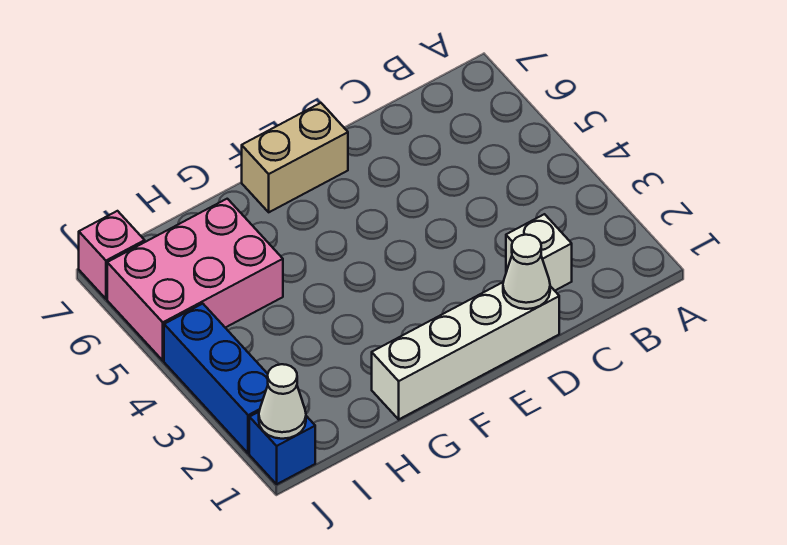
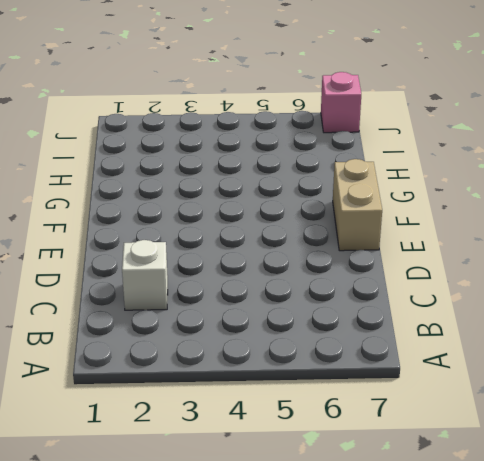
none -> white brick D1:G1 level 1
none -> pink brick H5:J6 level 1

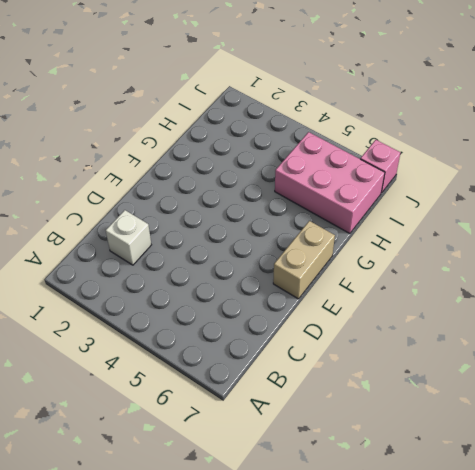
pink brick H5:I7 level 1 -> pink brick H5:J6 level 1
none -> white brick D1:G1 level 1
none -> blue brick J1 level 1

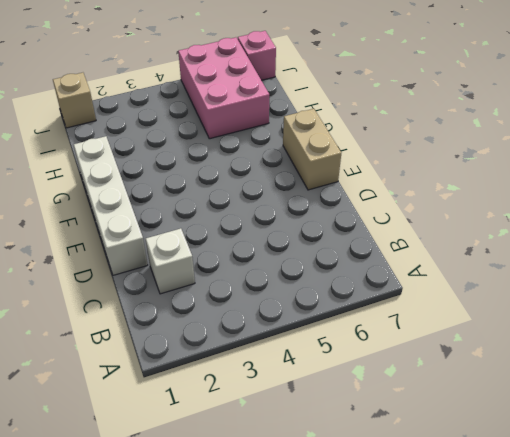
tan brick J1 level 1 -> blue brick J1 level 1
none -> blue brick J2:J4 level 1
none -> white cone D1 level 2

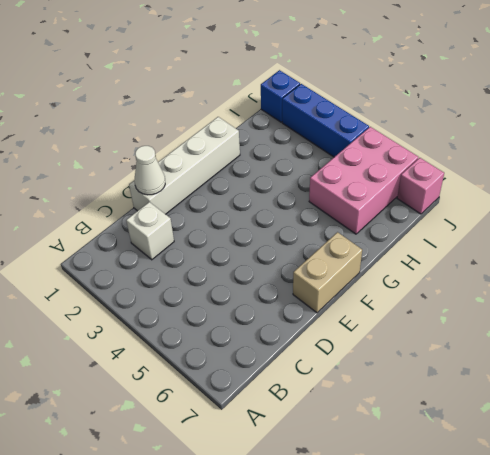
none -> white cone J1 level 2

